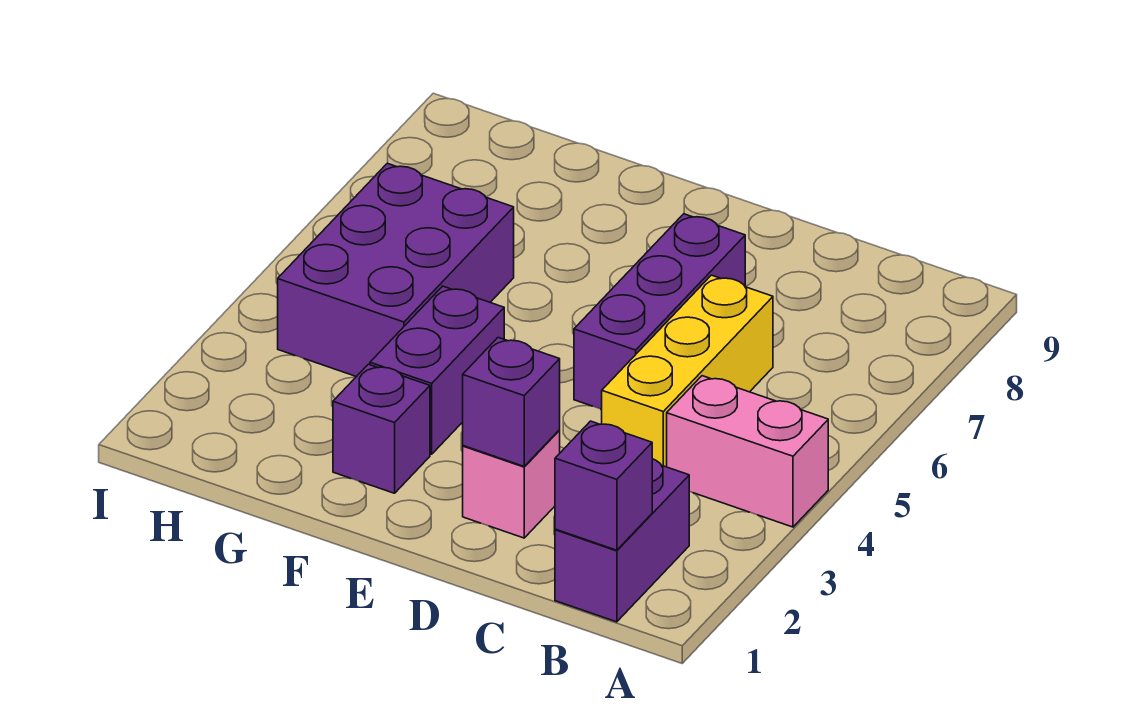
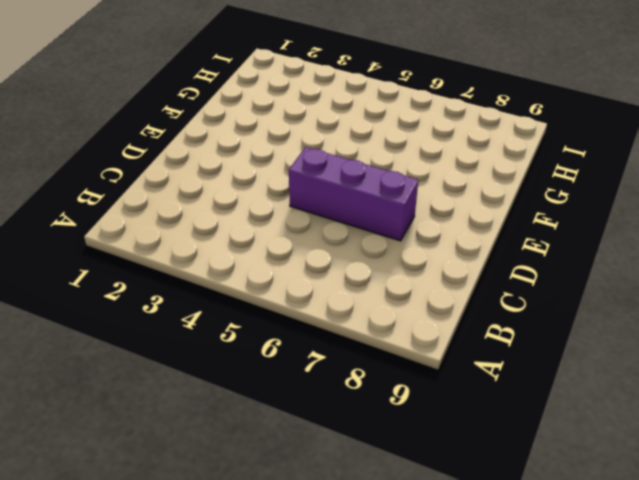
none -> pink brick A4:B4 level 1
none -> purple brick B1:B2 level 1

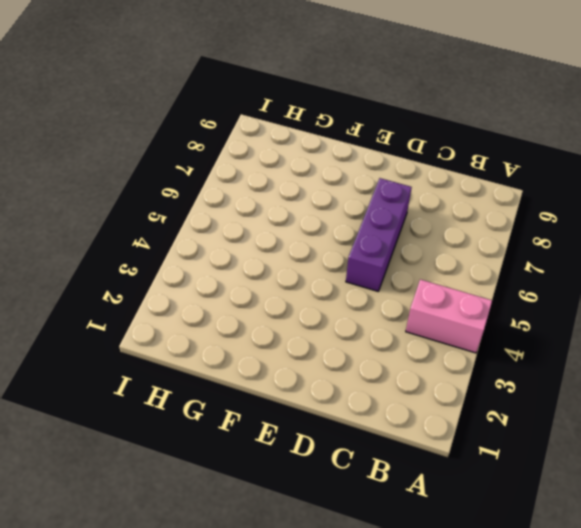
none -> purple brick B1:B2 level 1
none -> yellow brick C4:C6 level 1

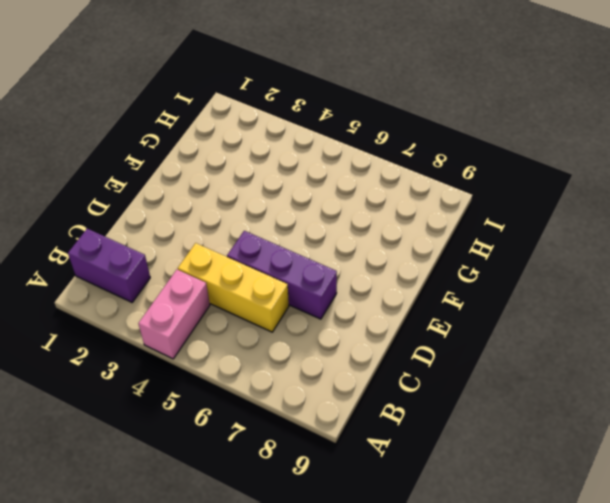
none -> pink brick D2 level 1
none -> purple brick F2 level 1

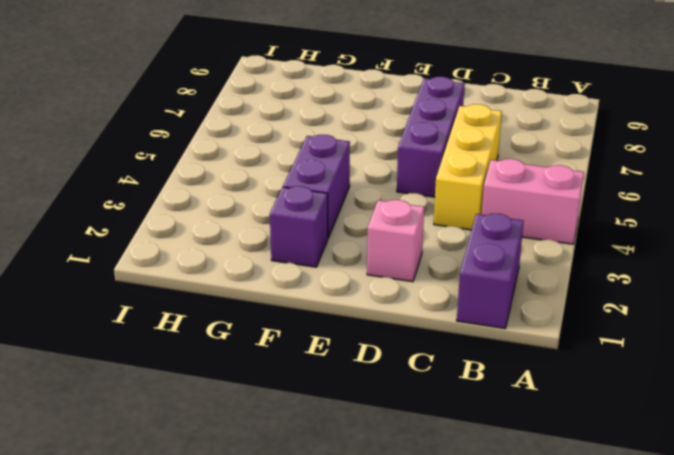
none -> purple brick G4:H6 level 1
none -> purple brick B1 level 2

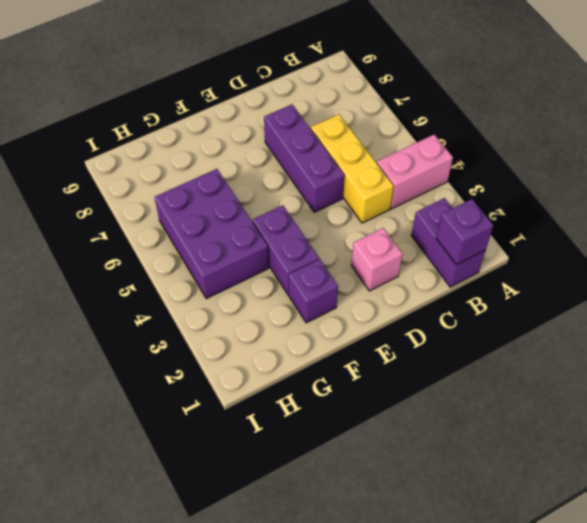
none -> purple brick D2 level 2

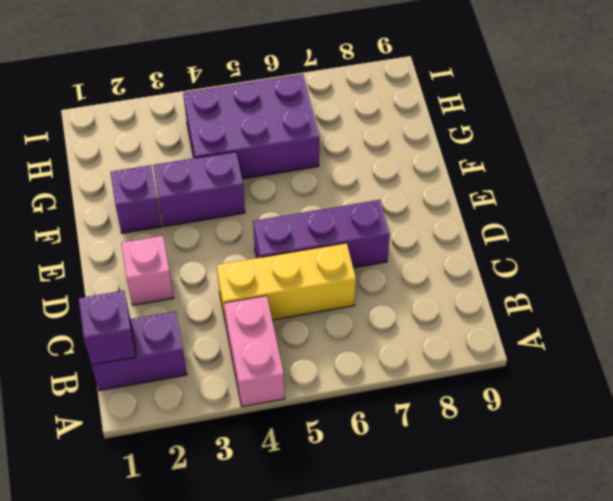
none -> purple brick D2 level 2

